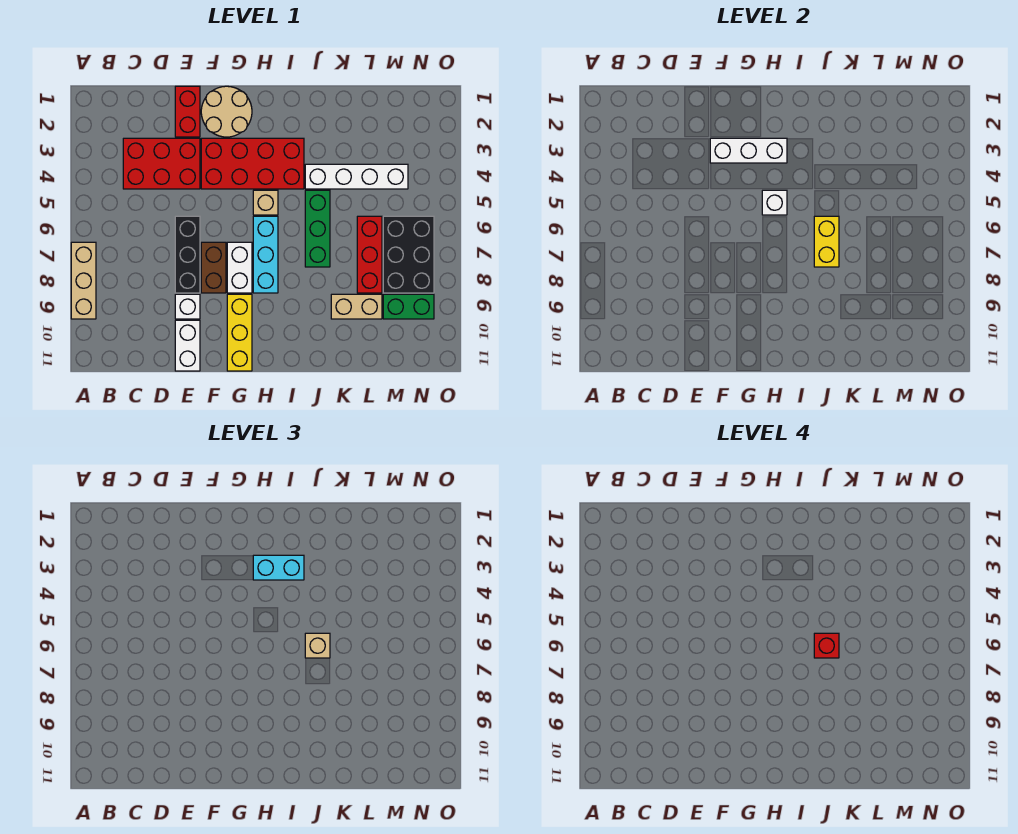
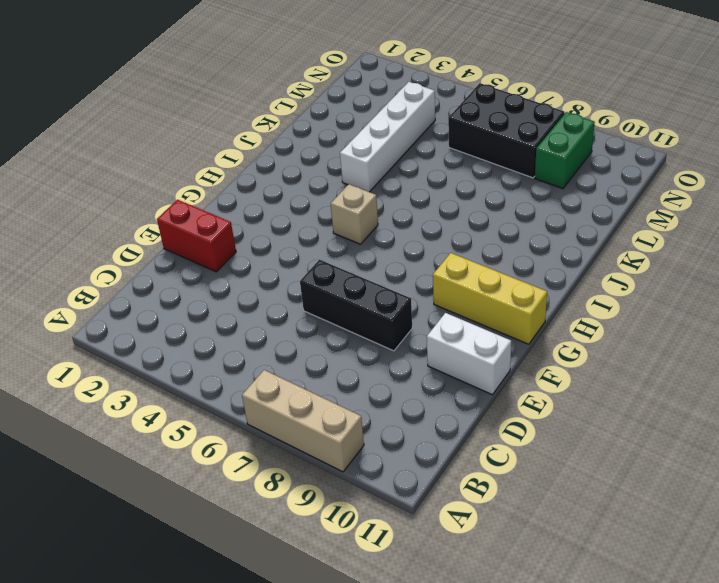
none -> red brick C3:E4 level 1
none -> white brick E9 level 1
none -> tan round brick F1:G2 level 1

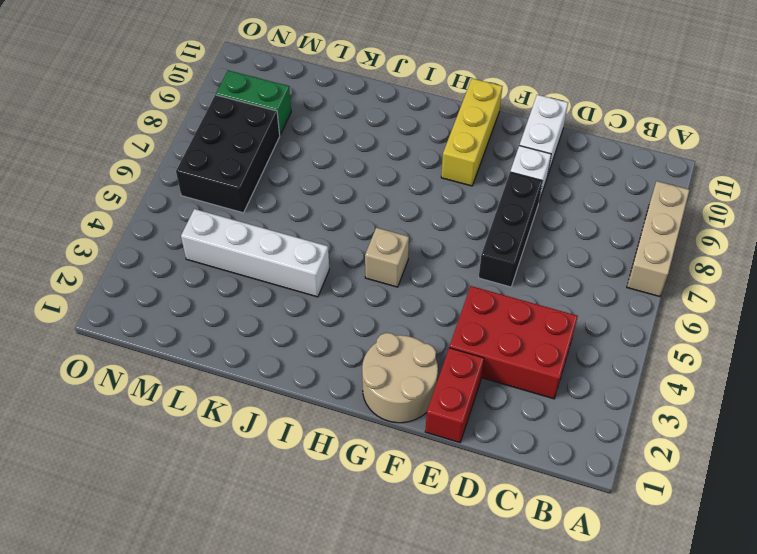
none -> red brick F3:I4 level 1
none -> brown brick F7:F8 level 1
none -> white brick G7:G8 level 1

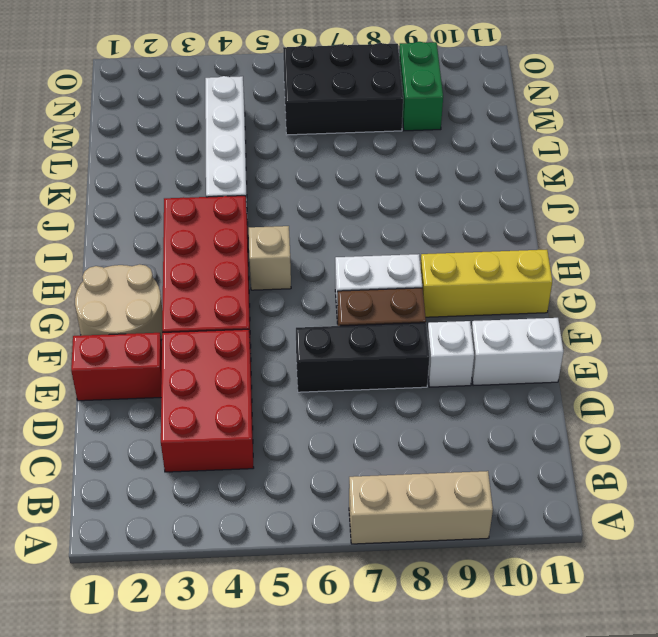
none -> cyan brick H6:H8 level 1
none -> green brick J5:J7 level 1
none -> tan brick K9:L9 level 1

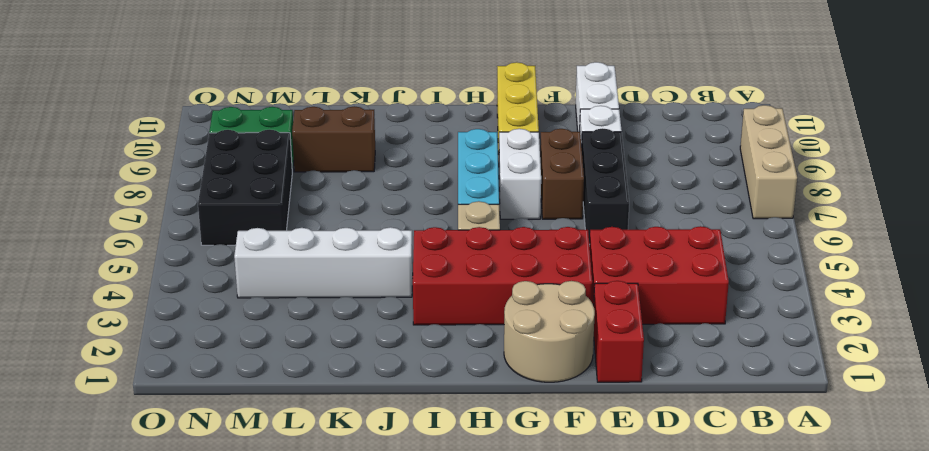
brown brick K9:L9 level 1 -> tan brick K9:L9 level 1
none -> green brick J5:J7 level 1
none -> red brick L6:L8 level 1
none -> white brick F3:H3 level 2

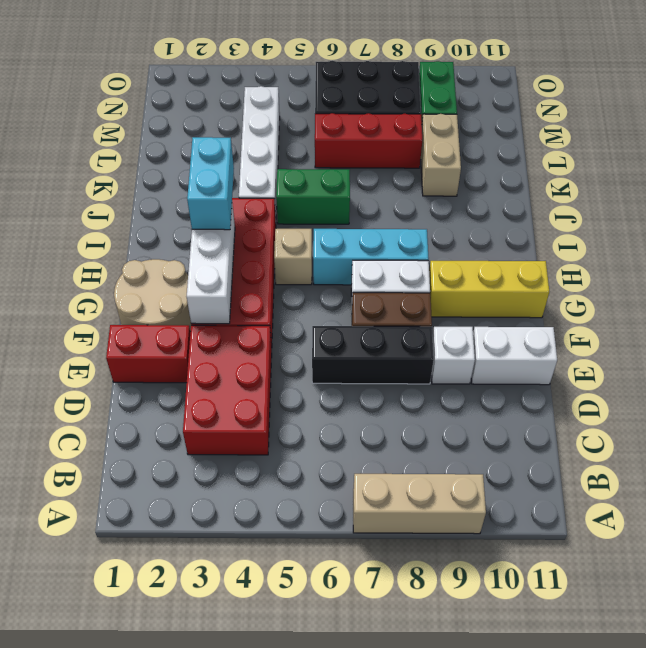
green brick J5:J6 level 1 -> green brick J5:J7 level 1
none -> white brick H5 level 2
none -> yellow brick J6:J7 level 2
none -> tan brick J6 level 3

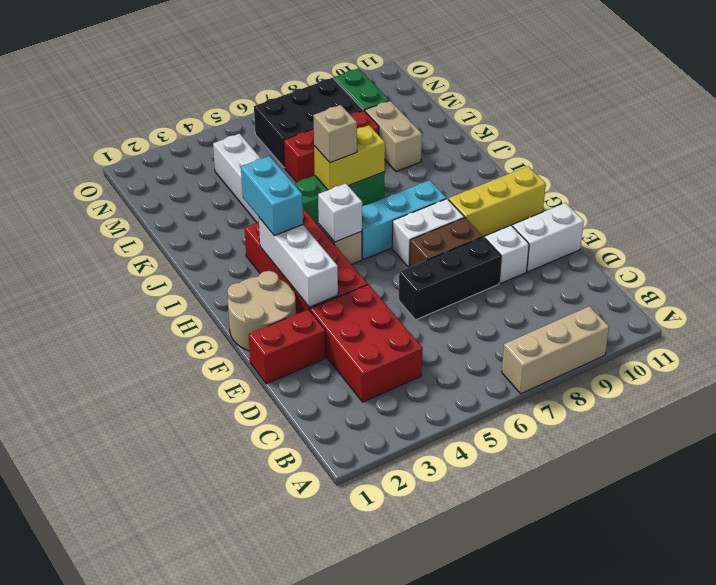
none -> red brick J6 level 4

